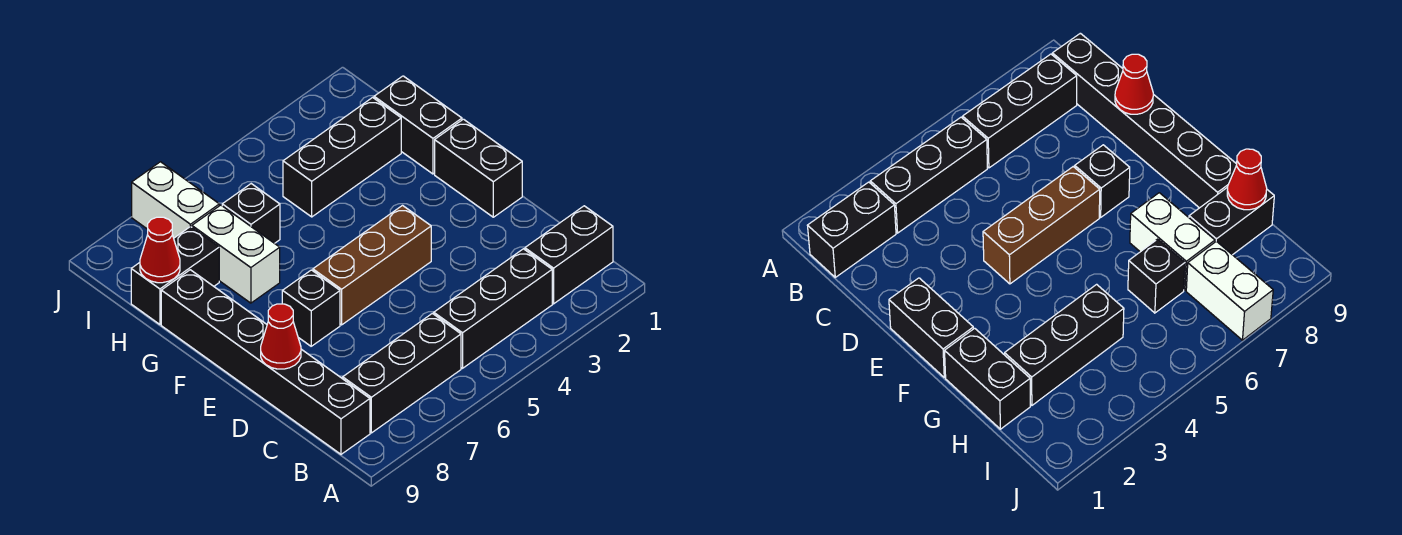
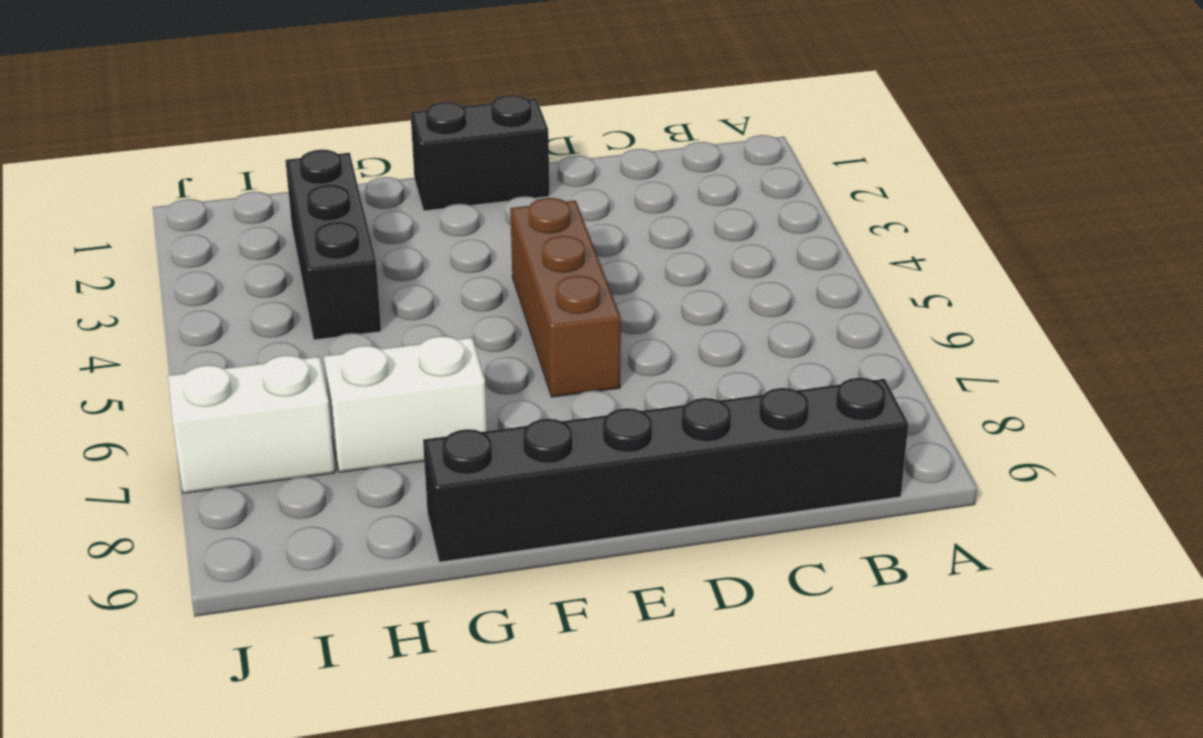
none -> black brick B1:B2 level 1
none -> black brick B3:B5 level 1
none -> black brick B6:B8 level 1

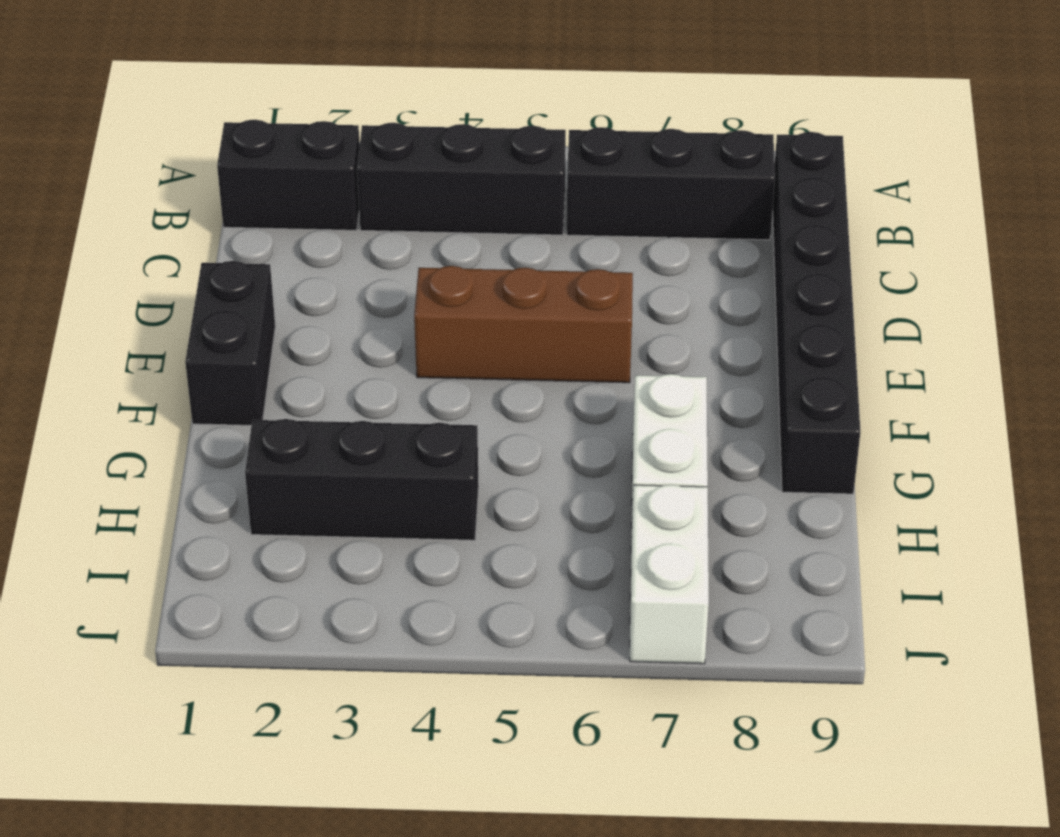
none -> black brick E7 level 1
none -> black brick G1:H1 level 1
none -> black brick H6 level 1

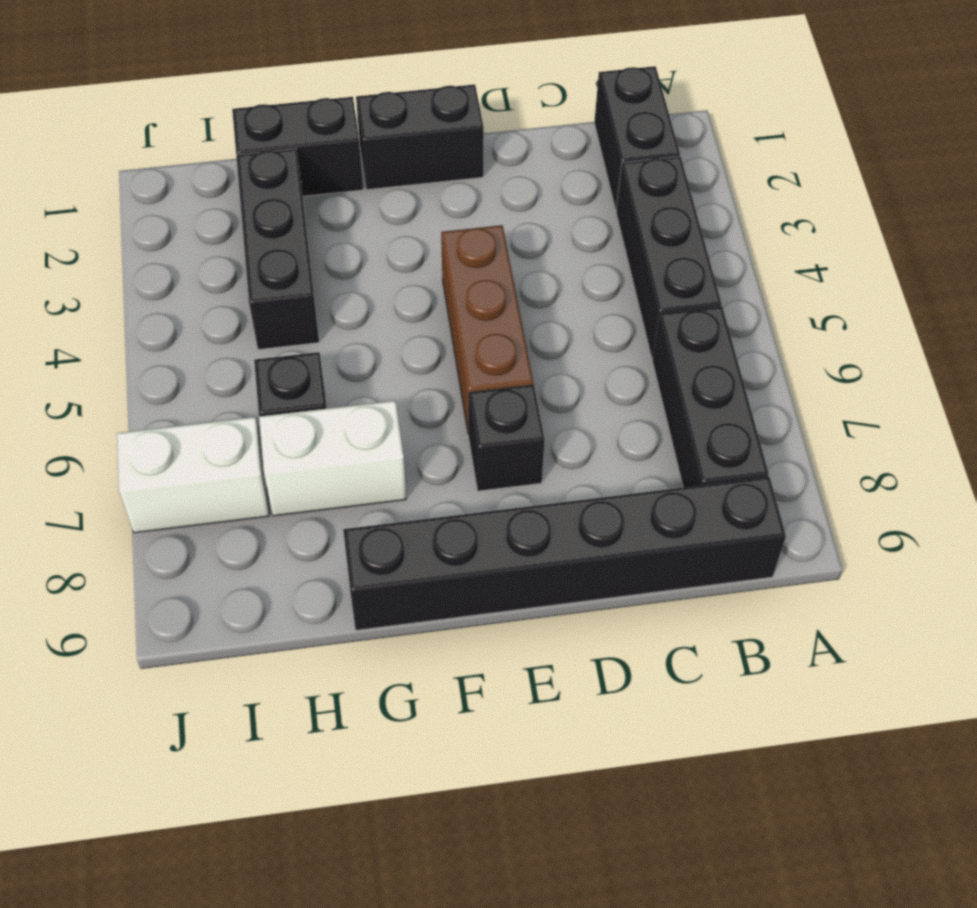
none -> black brick H8:H9 level 1
none -> red cone D9 level 2
none -> red cone H9 level 2

